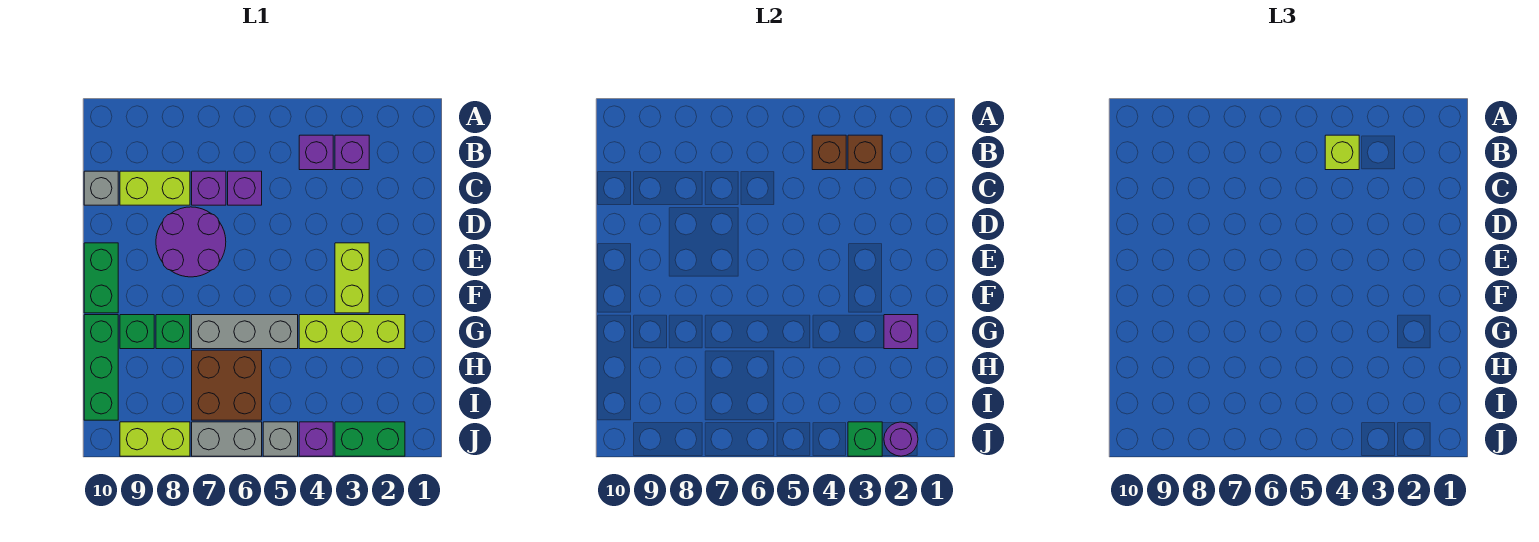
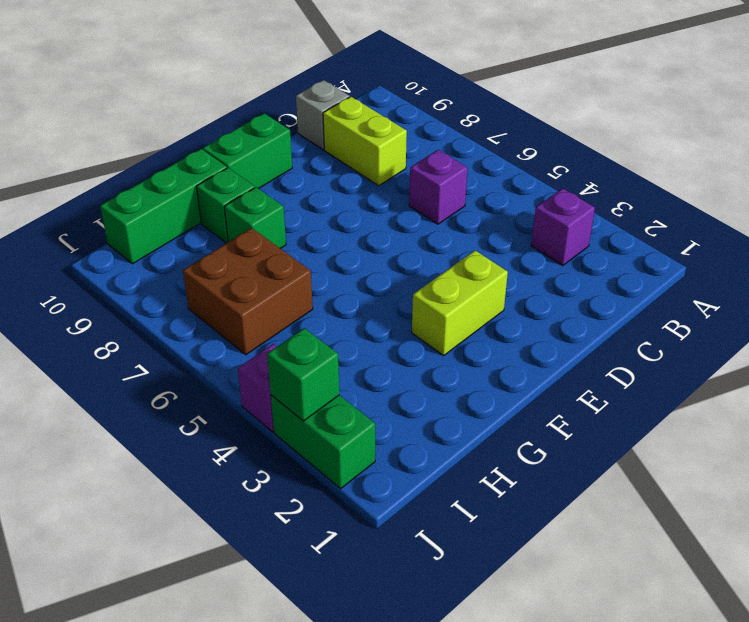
none -> purple brick B4 level 1
none -> purple brick C7 level 1
none -> purple round brick D7:E8 level 1

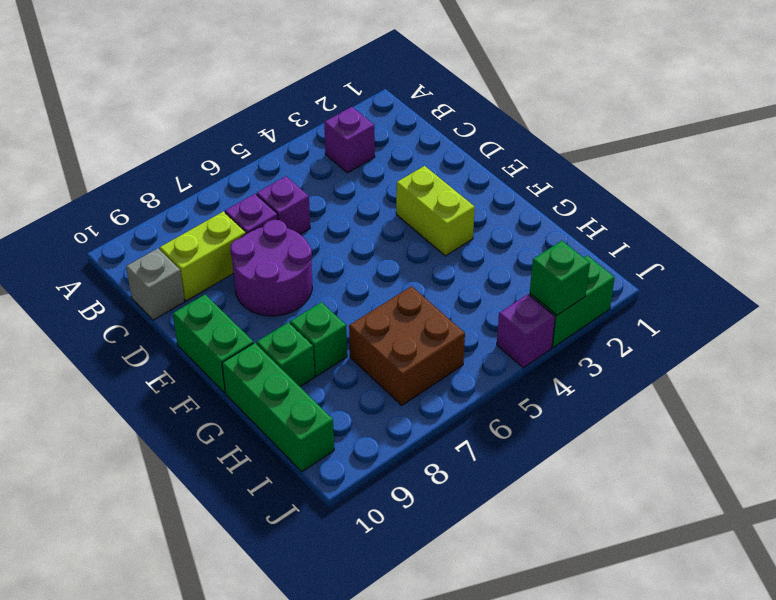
none -> purple brick B4 level 1
none -> lime brick G2:G4 level 1
none -> grey brick G5:G7 level 1

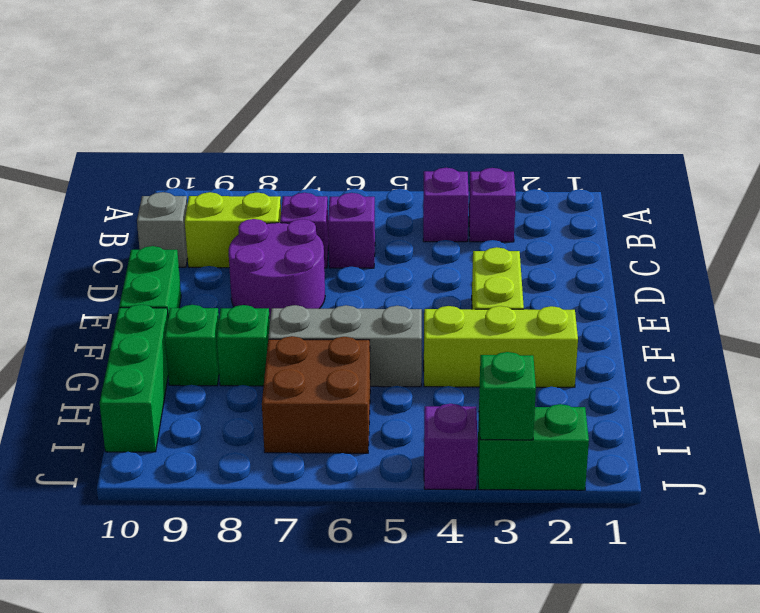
none -> grey brick J5 level 1
none -> grey brick J6:J7 level 1
none -> lime brick J8:J9 level 1

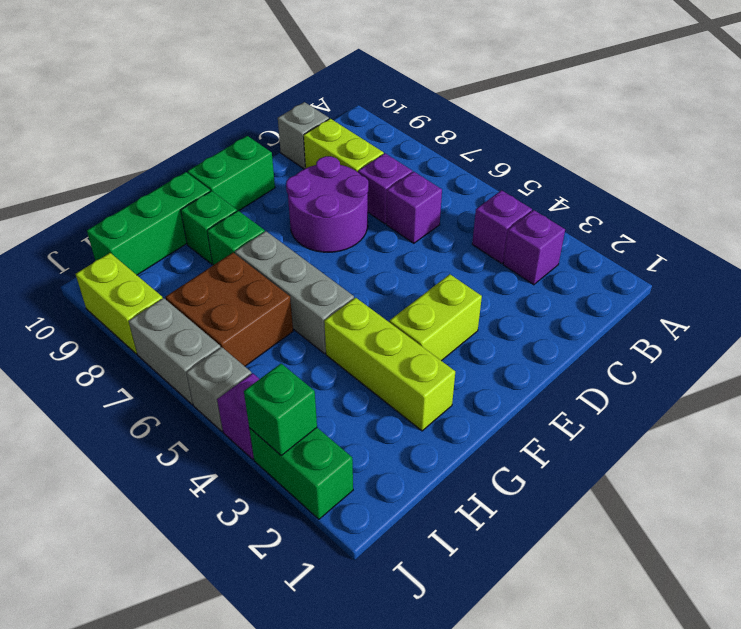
none -> brown brick B3 level 2
none -> brown brick B4 level 2
none -> purple brick G2 level 2

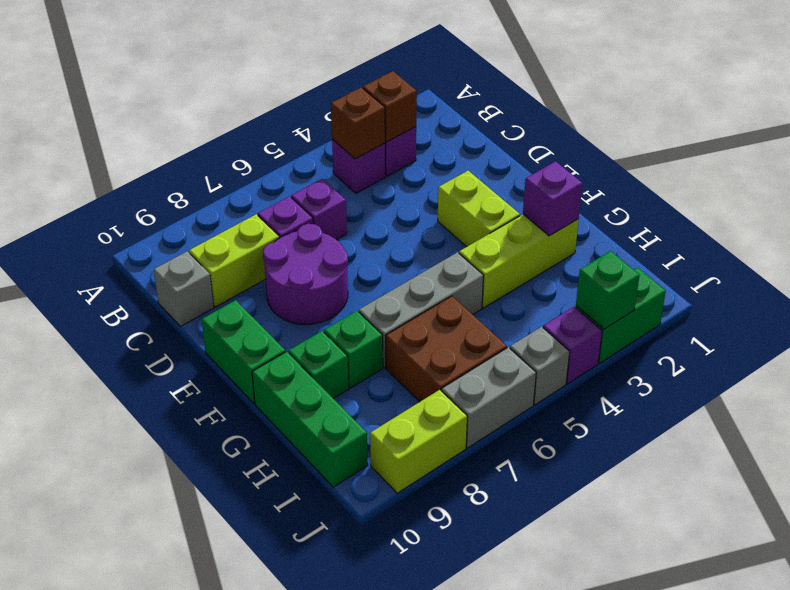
none -> purple round brick J2 level 2
none -> lime brick B4 level 3

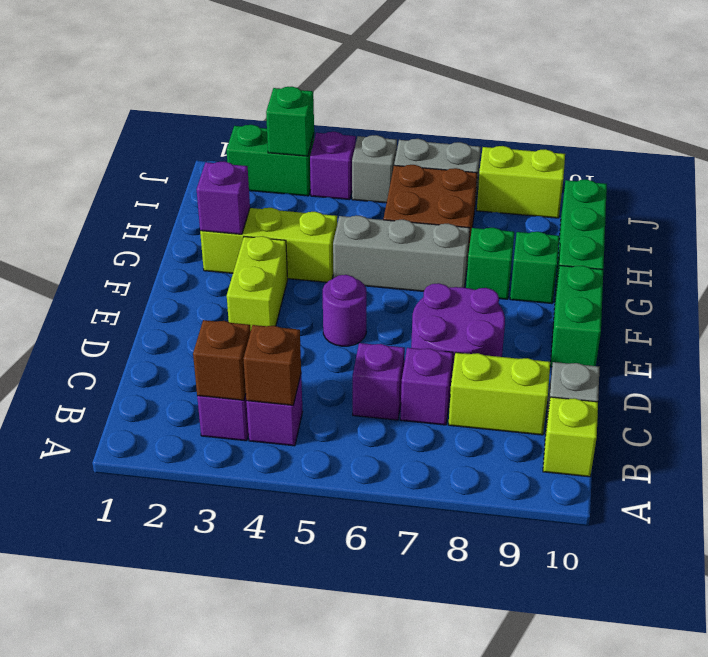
lime brick B10 level 1 -> lime brick B4 level 3
purple round brick E5 level 1 -> purple round brick J2 level 2

